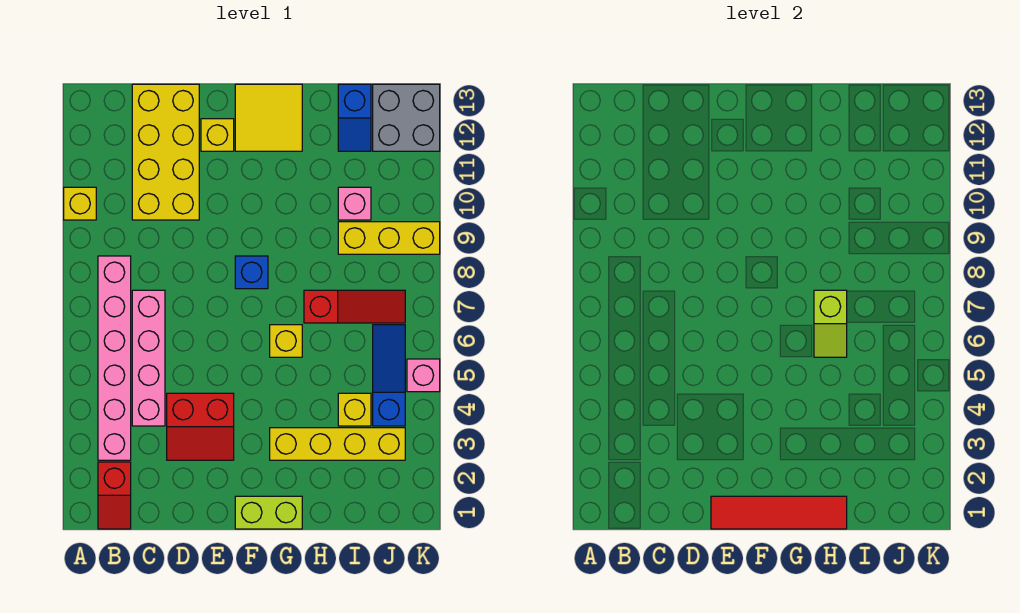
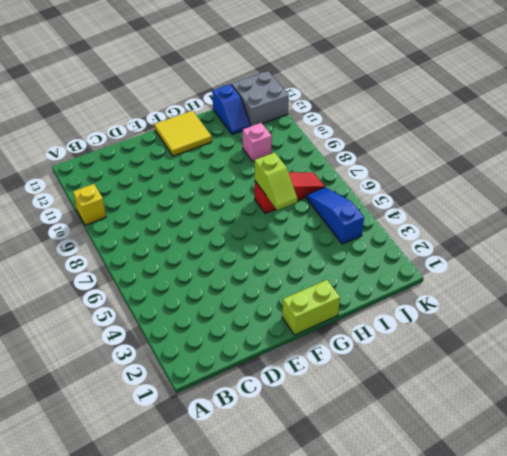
none -> red slope B1:B2 level 1 top 2
none -> pink brick B3:B8 level 1
none -> pink brick C4:C7 level 1

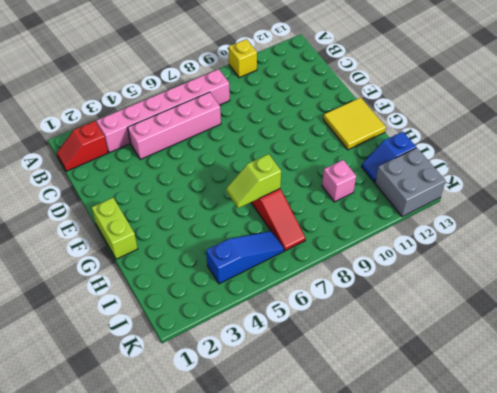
none -> yellow brick C10:D13 level 1
none -> red slope D3:E4 level 1 top 4
none -> yellow brick E12 level 1

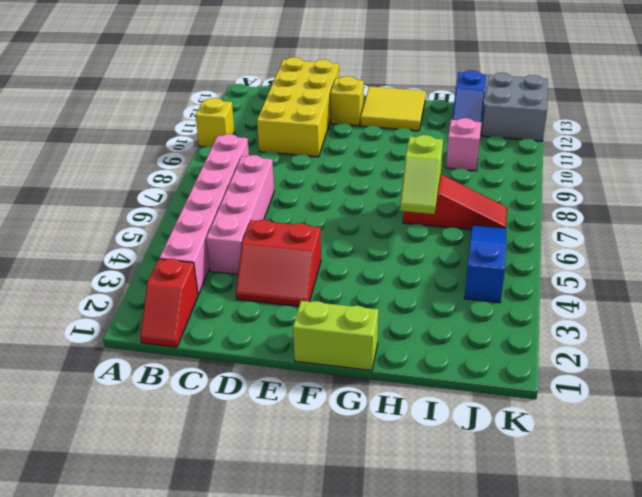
none -> blue brick F8 level 1
none -> yellow brick G3:J3 level 1
none -> yellow brick G6 level 1

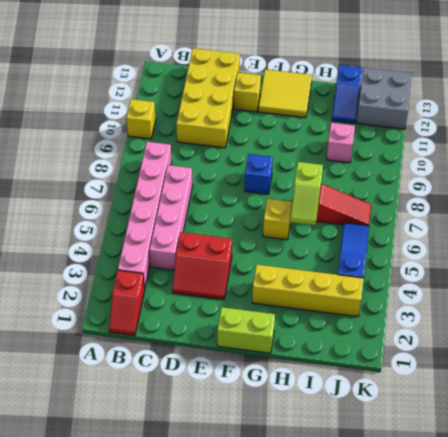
none -> yellow brick I4 level 1
none -> yellow brick I9:K9 level 1
none -> pink brick K5 level 1

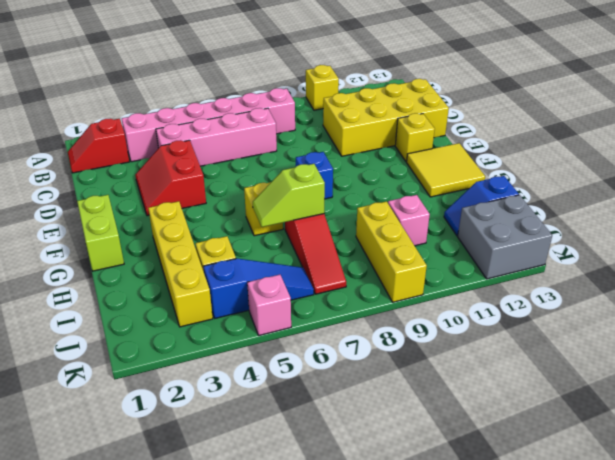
none -> red tile E1:H1 level 2

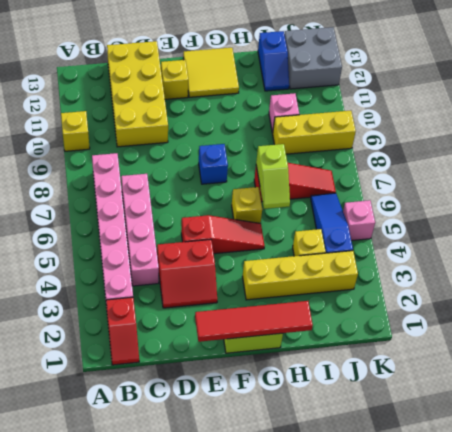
red slope E5:G5 level 1 top E -> none

